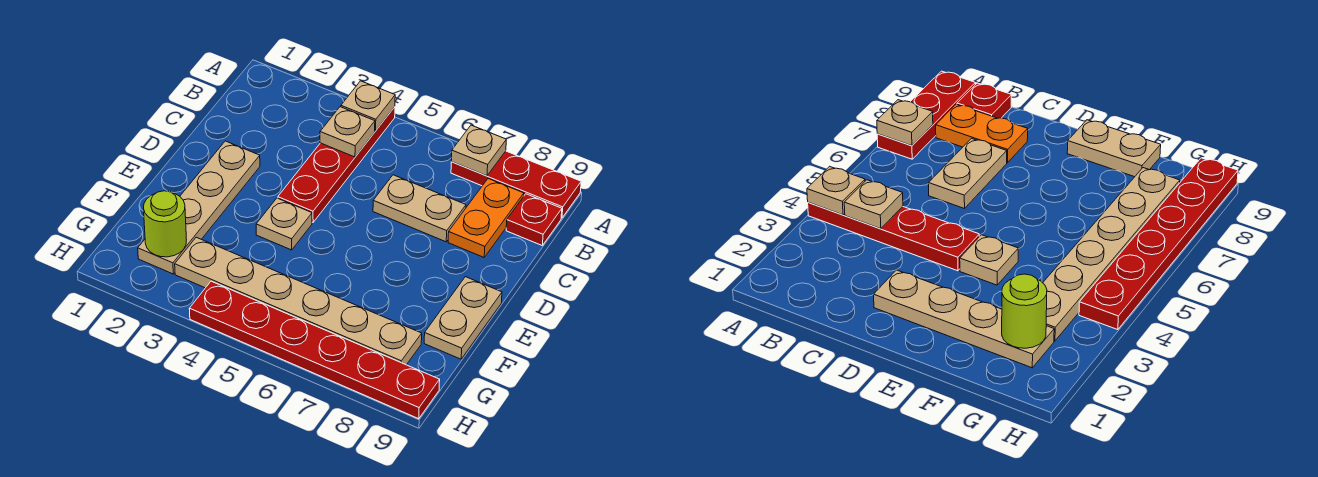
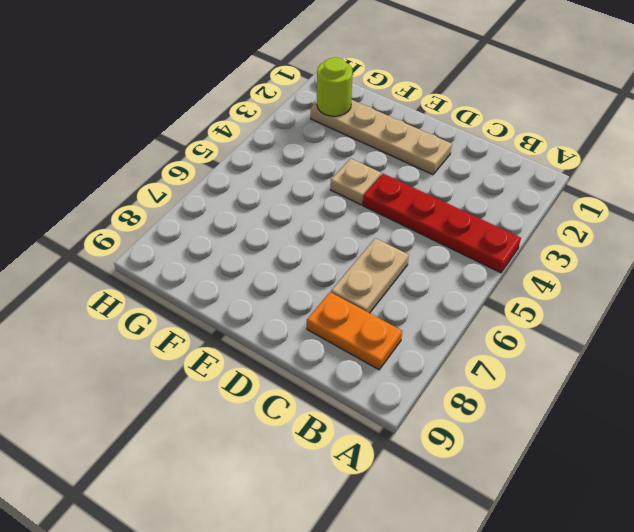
none -> red plate A7:A9 level 1
none -> red plate B9 level 1
none -> tan plate E9:F9 level 1

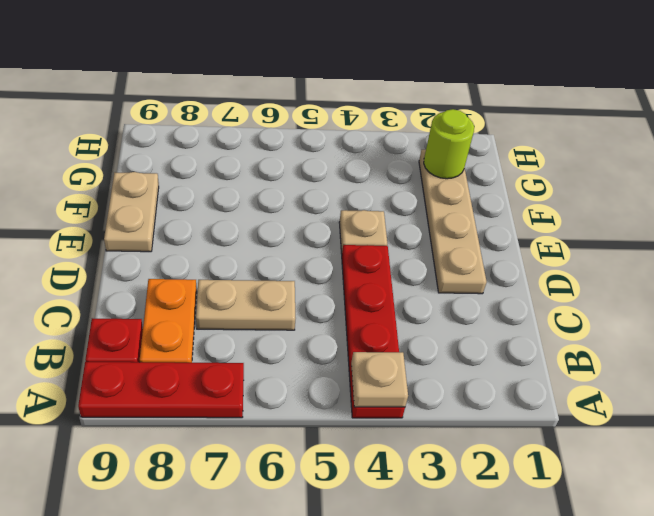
none -> tan plate G3:G8 level 1
none -> red plate H4:H9 level 1
none -> tan plate A7 level 2

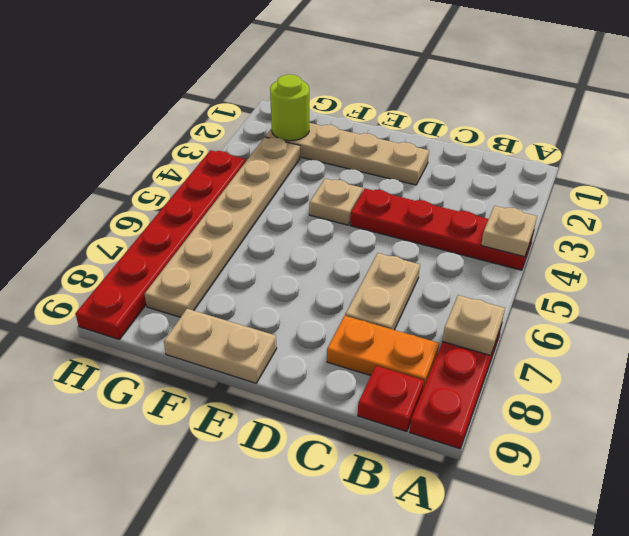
none -> tan plate B4 level 2

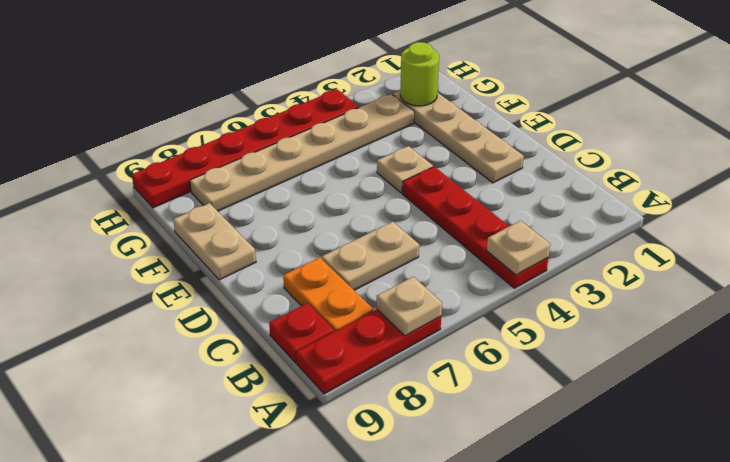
none -> tan plate B4 level 2

